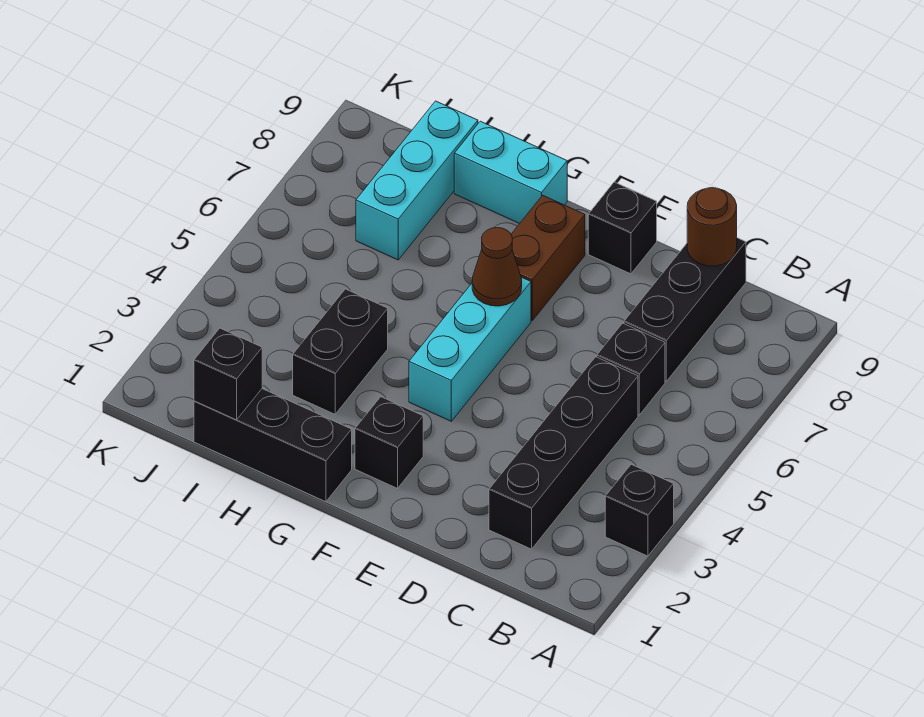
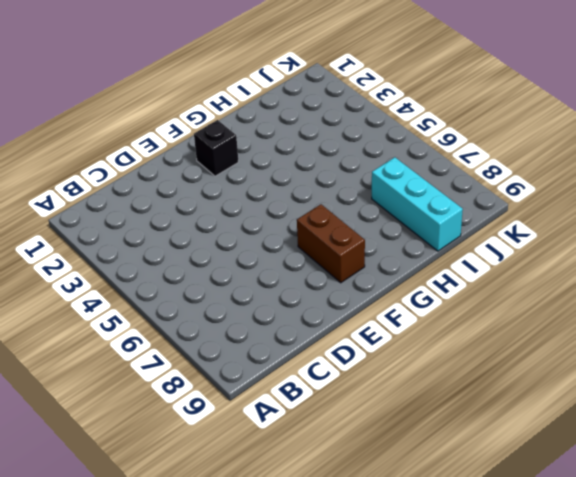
none -> black brick A3 level 1
none -> black brick C2:C5 level 1
none -> black brick C6 level 1

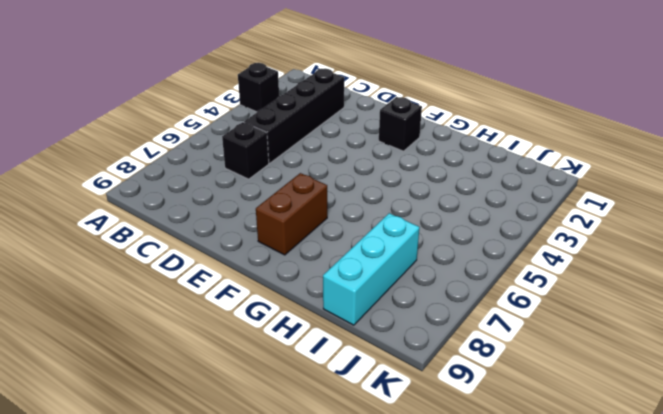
none -> black brick C7:C9 level 1
none -> black brick E9 level 1
none -> cyan brick F4:F6 level 1

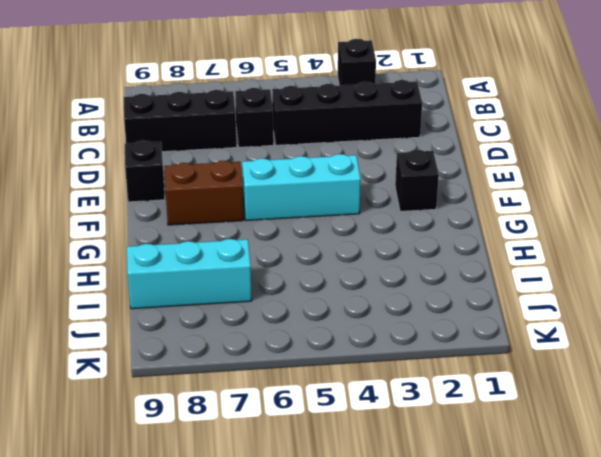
none -> black brick G1:I1 level 1
none -> cyan brick G9:H9 level 1
none -> black brick H3:H4 level 1

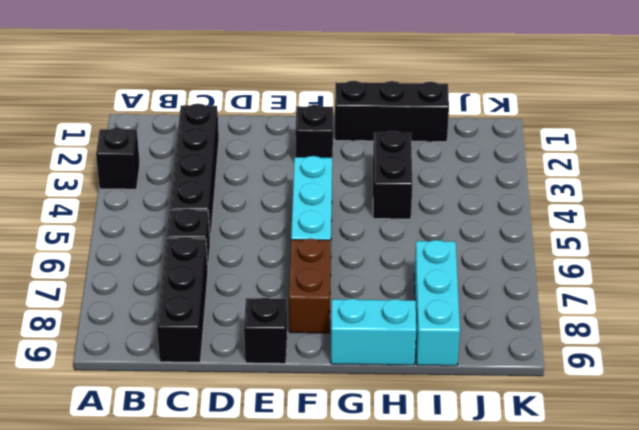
none -> brown round brick C9 level 2
none -> brown cone F6 level 2
none -> black brick I1 level 2

